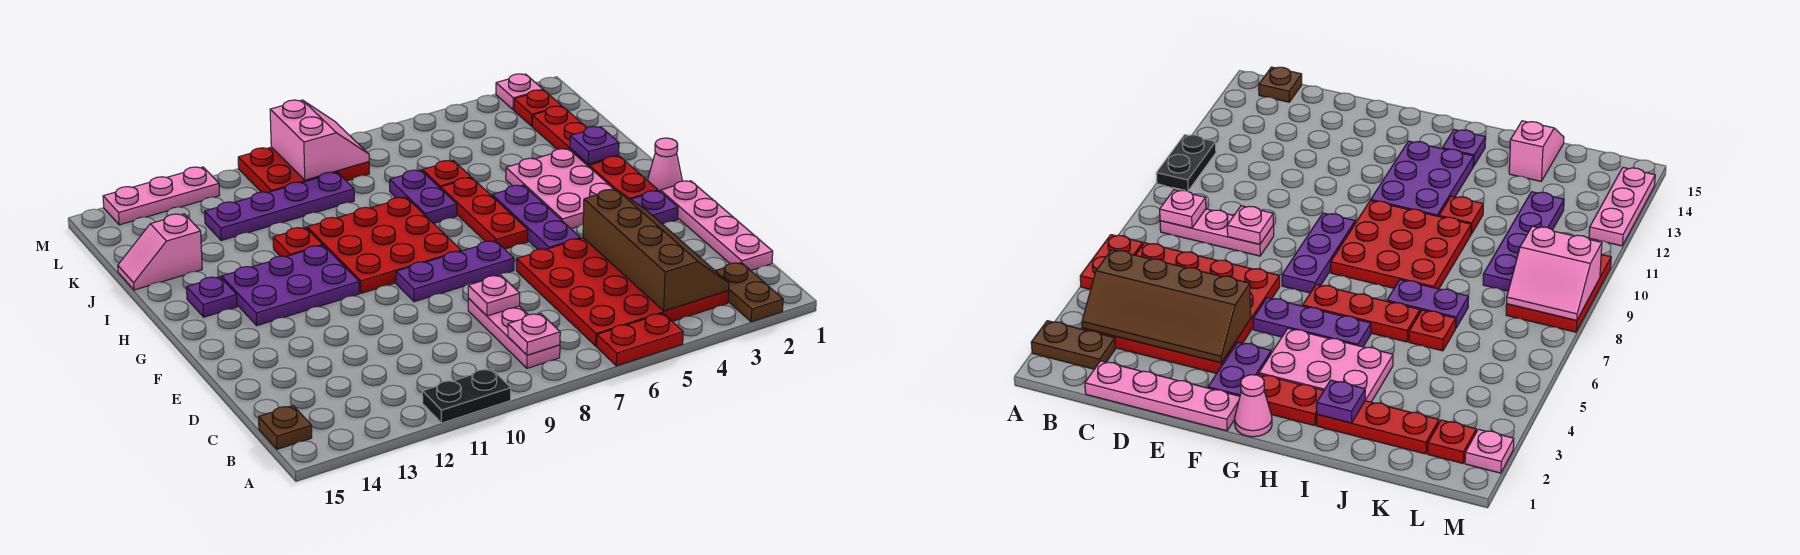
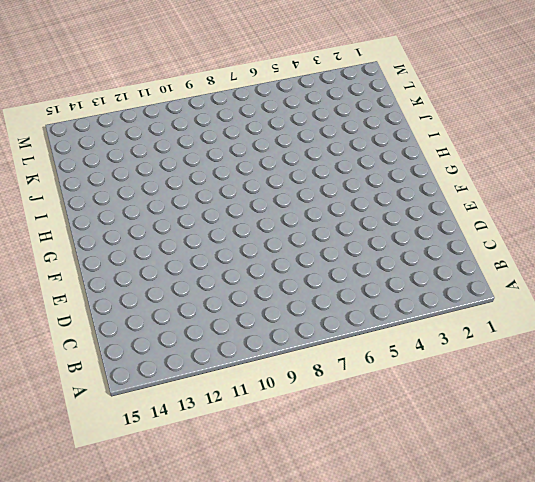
none -> brown plate A2:B2 level 1
none -> red plate A5:A6 level 1
none -> black plate A10:A11 level 1
none -> red plate B3:E6 level 1

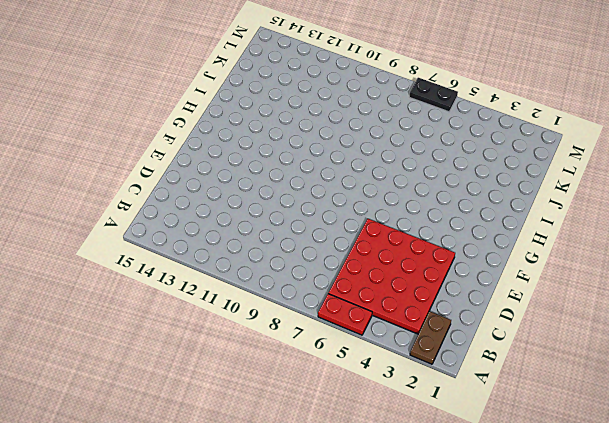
black plate M6:M7 level 1 -> black plate A10:A11 level 1
none -> pink plate B8:D8 level 1
none -> brown plate B15 level 1
none -> pink plate C1:F1 level 1
none -> purple plate F2:F3 level 1

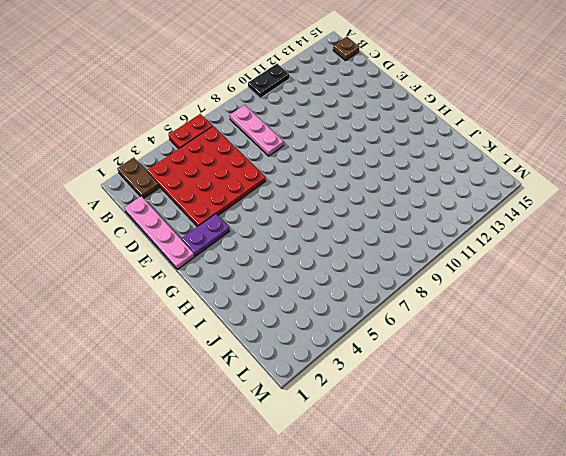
none -> purple plate F5:H5 level 1
none -> purple plate F7:F9 level 1
none -> pink cone G1 level 1
none -> red plate G2:H2 level 1

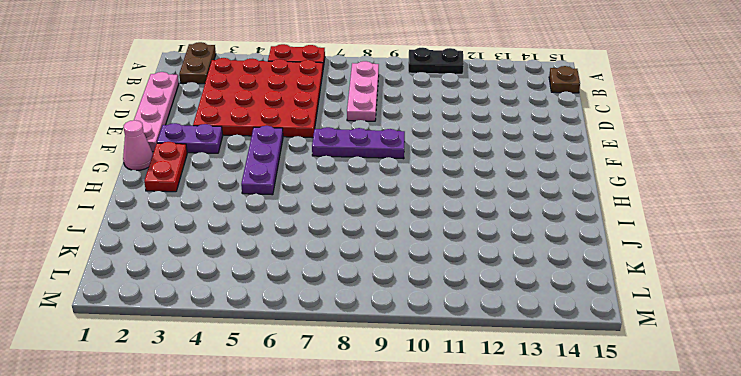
none -> pink plate G3:I4 level 1
none -> red plate G6:I6 level 1
none -> red plate G8:I10 level 1
none -> purple plate G11:H13 level 1

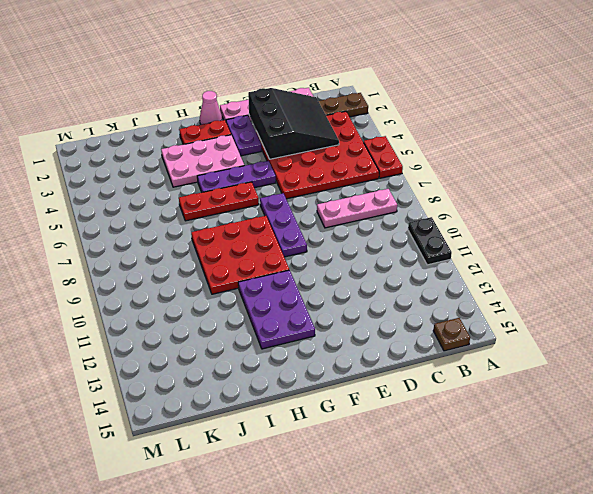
black slope C2:E4 level 2 top E -> brown slope B3:E4 level 2 top 4
none -> purple plate H14 level 1
none -> red plate I2:K2 level 1
none -> purple plate I7:J7 level 1
none -> red plate I11 level 1

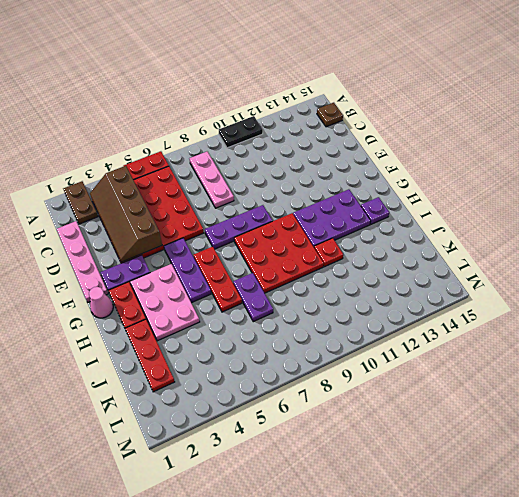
none -> red plate J6 level 1
none -> pink slope J14:J15 level 1 top 14
none -> purple plate K9:K12 level 1
none -> red plate L2 level 1

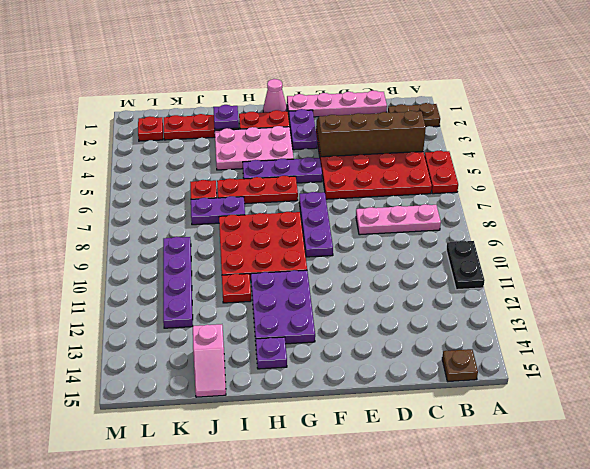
none -> red plate L8:M10 level 1
none -> pink plate M2 level 1
none -> pink plate M12:M14 level 1
none -> pink plate B8 level 2

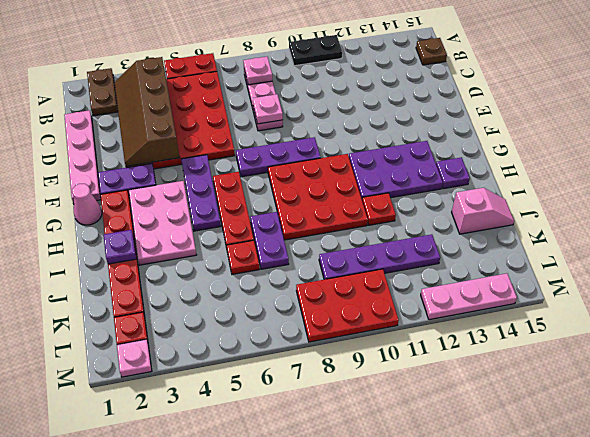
none -> pink slope L8:M9 level 2 top 9

